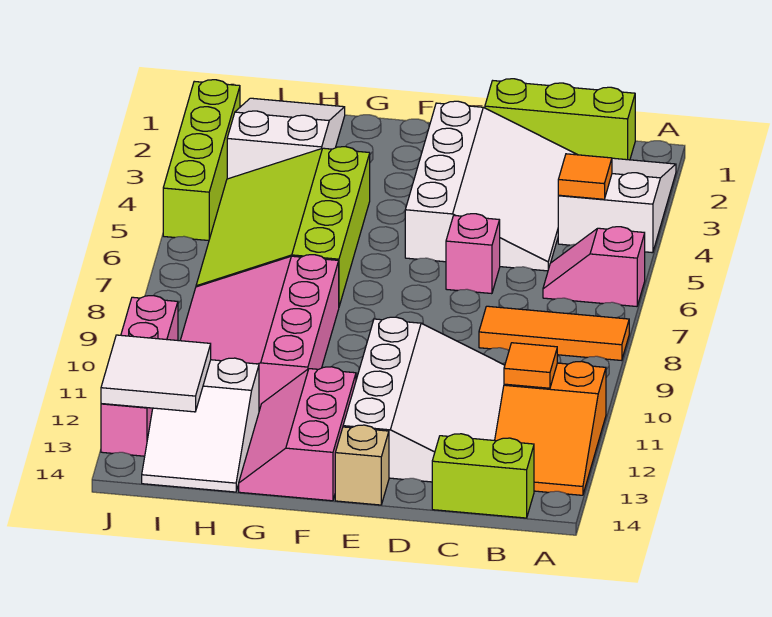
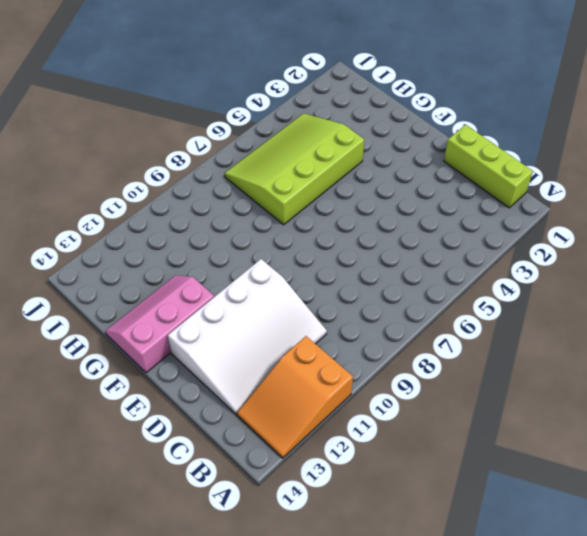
none -> white slope A2:B4 level 1 top 4
none -> pink slope A6:B6 level 1 top A
none -> orange tile A8:C8 level 1

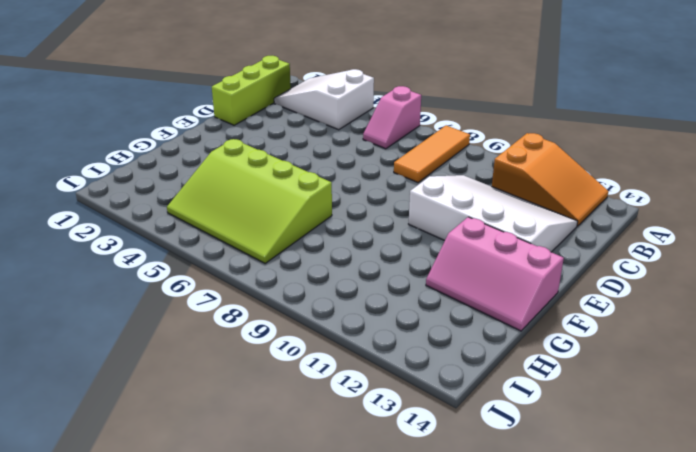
none -> lime brick B14:C14 level 1
none -> white slope C2:E5 level 1 top E
none -> pink brick D6 level 1

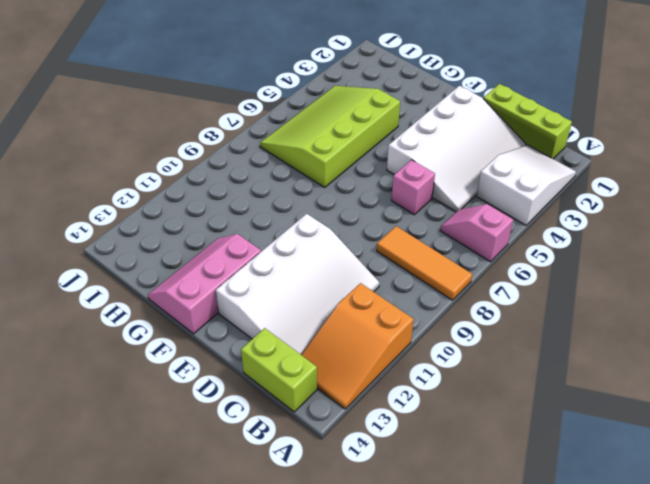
none -> tan brick E14 level 1
none -> pink slope G8:I11 level 1 top G
none -> white slope H1:I3 level 1 top 3

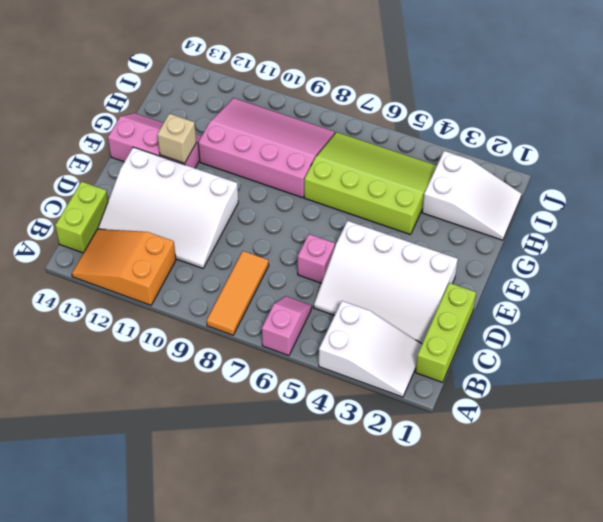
tan brick F12 level 2 -> tan brick E14 level 1
none -> white slope H12:I14 level 1 top 12
none -> lime brick J2:J5 level 1
none -> pink brick J10:J13 level 1

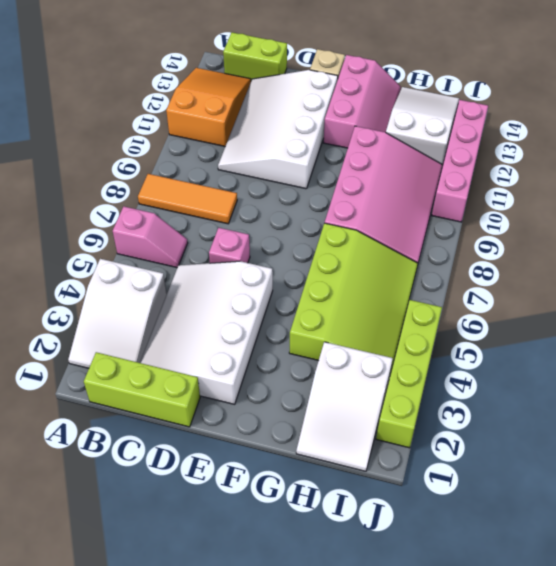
none -> orange tile B4 level 2
none -> orange tile B11 level 2
none -> white tile I12:J13 level 2

